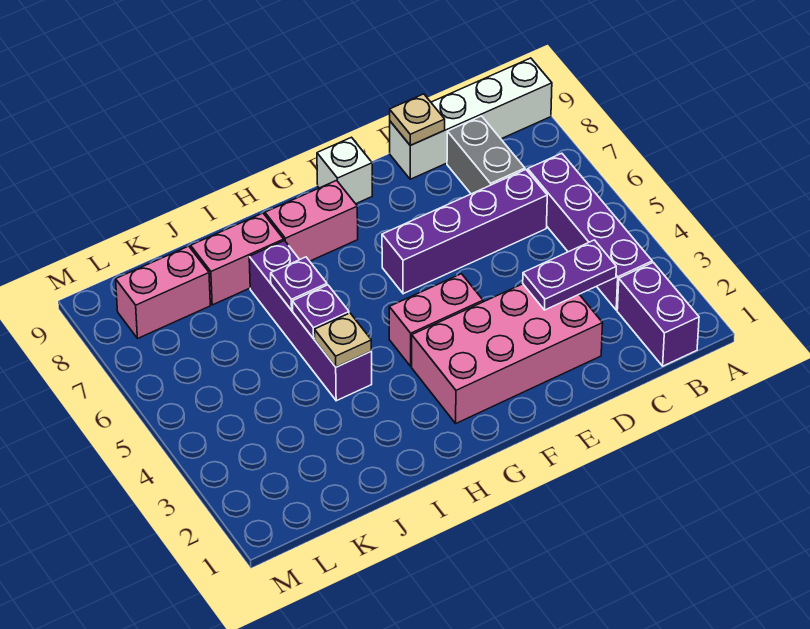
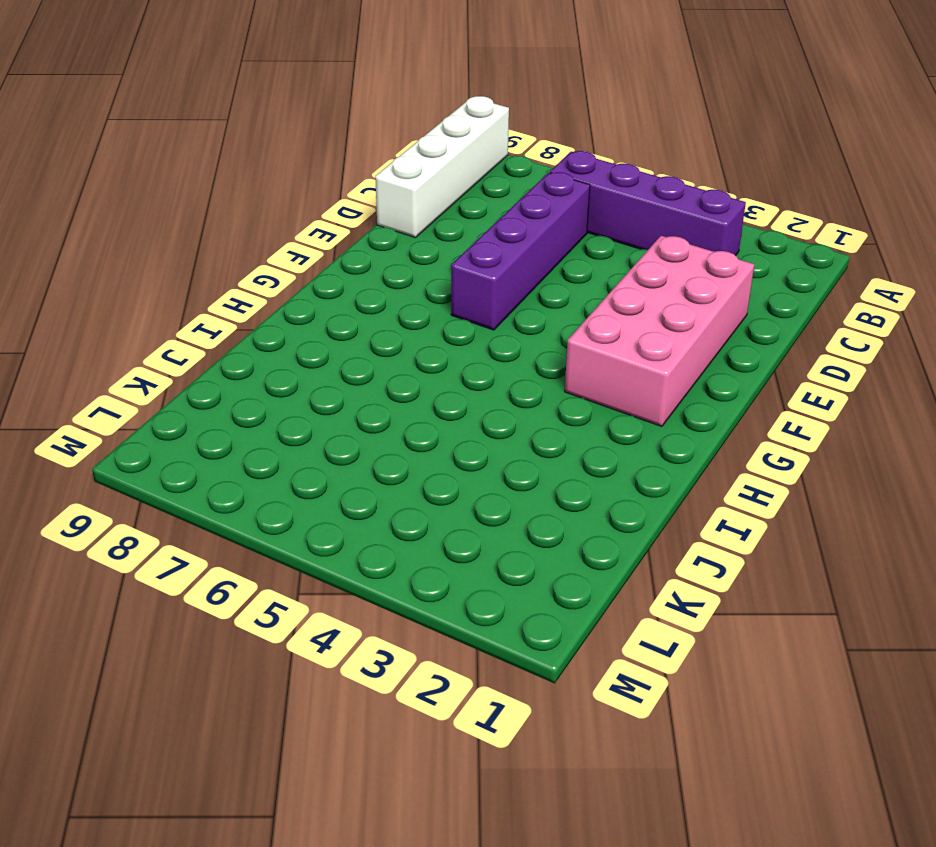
none -> purple brick B1:B2 level 1
none -> grey brick C7:C8 level 1
none -> pink brick F4:G4 level 1

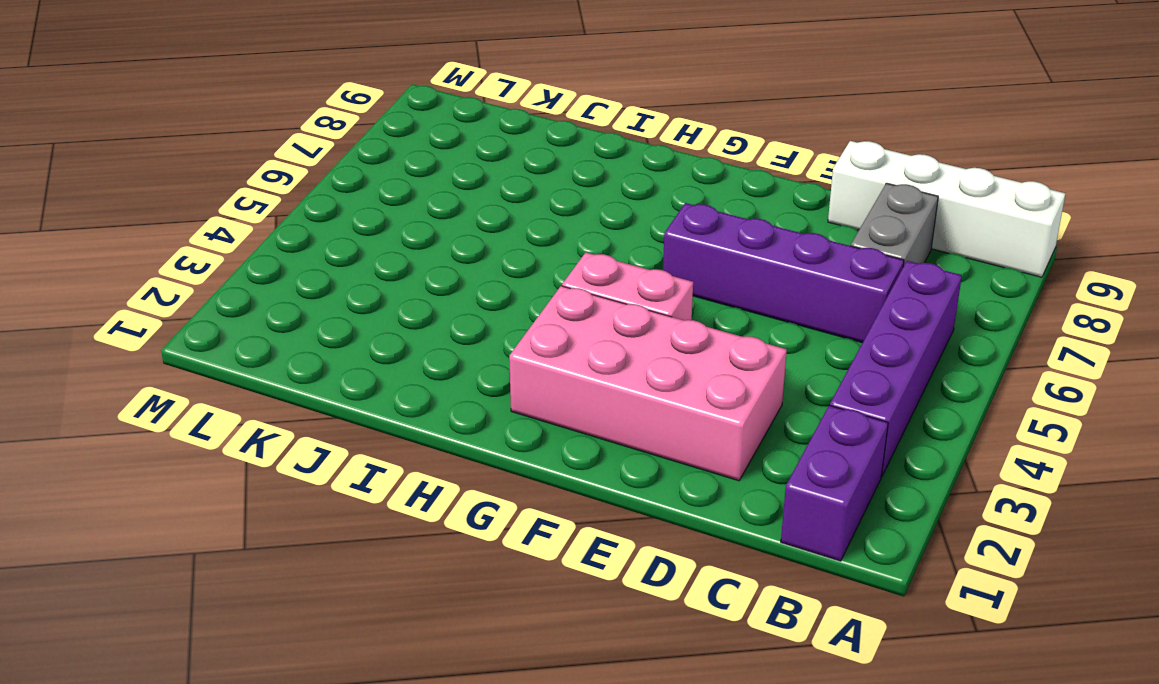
none -> white brick F9 level 1
none -> pink brick G8:H8 level 1
none -> purple brick I4:I7 level 1

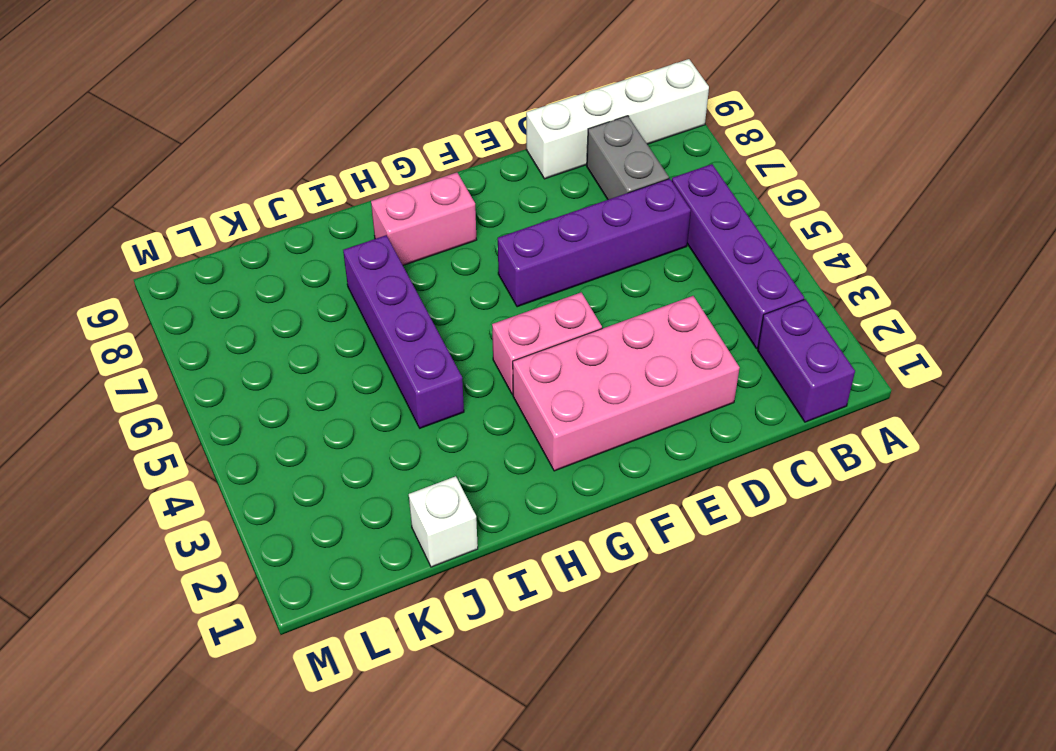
white brick J1 level 1 -> white brick F9 level 1
none -> pink brick I8:J8 level 1
none -> pink brick K8:L8 level 1
none -> purple plate C3:D3 level 2

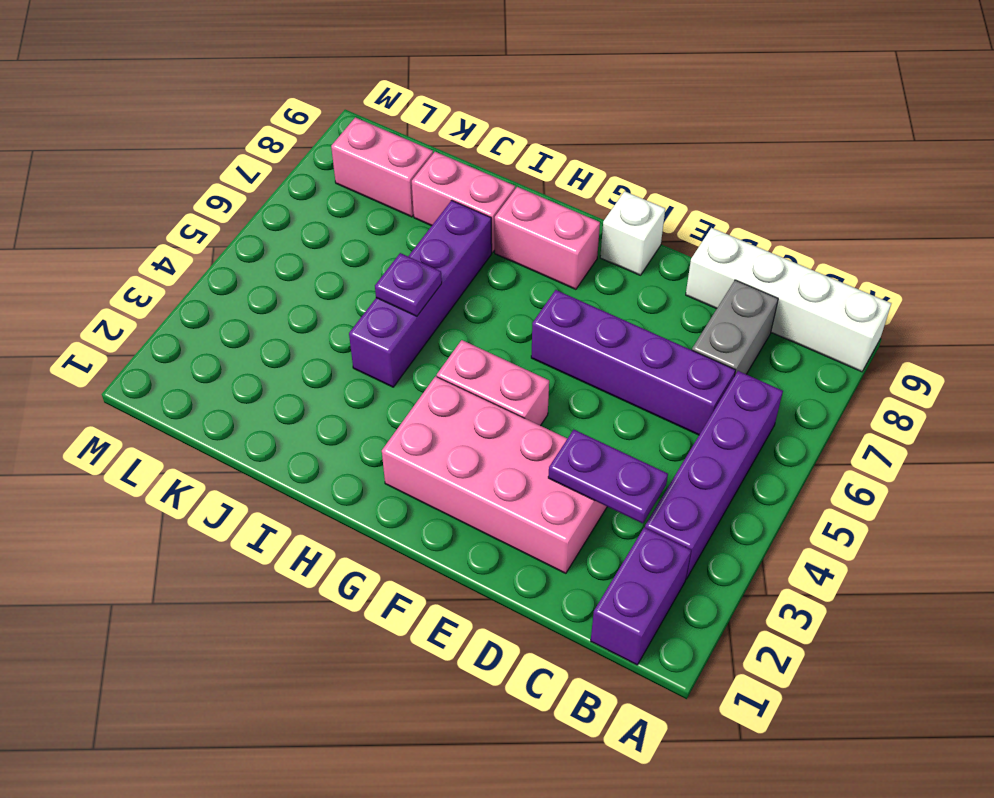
none -> tan plate D9 level 2
none -> tan plate I4 level 2
none -> purple plate I6 level 2

